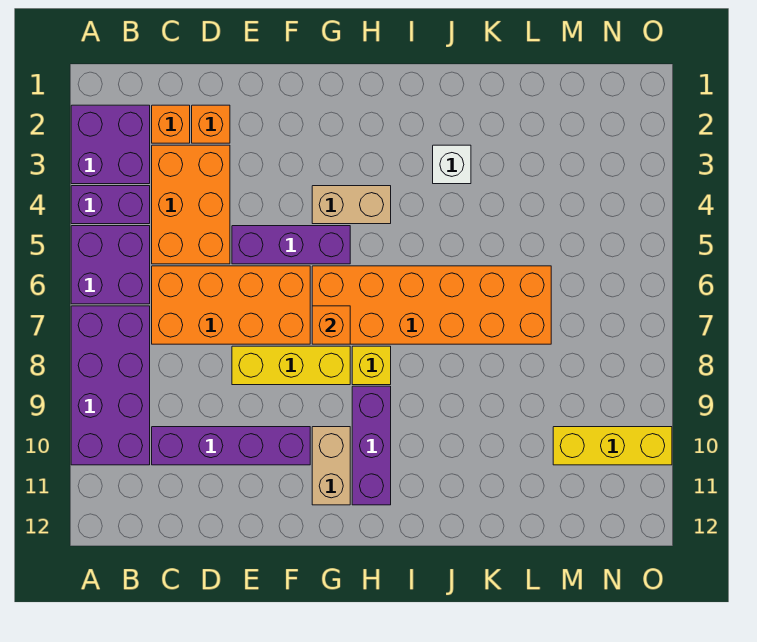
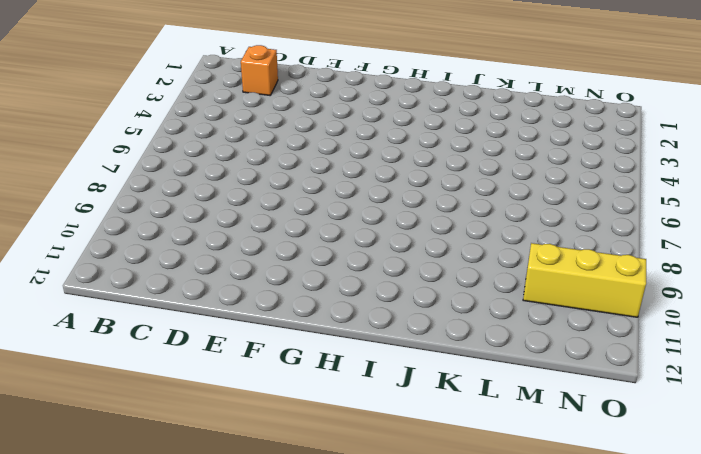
none -> purple brick A2:B3 level 1
none -> purple brick A4:B4 level 1
none -> purple brick A5:B6 level 1

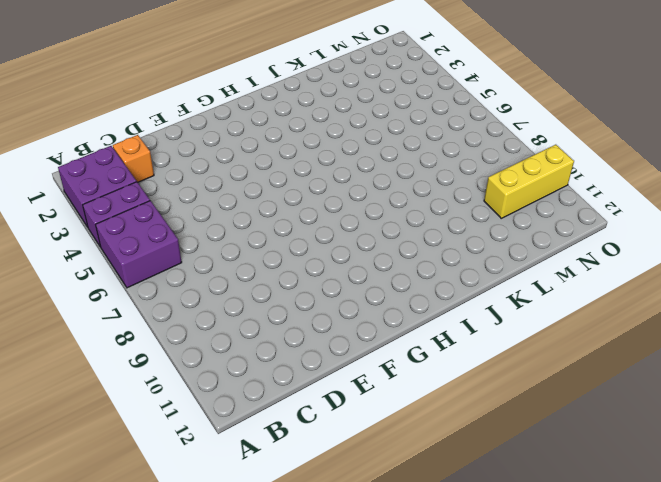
none -> purple brick A7:B10 level 1
none -> orange brick C3:D5 level 1
none -> orange brick C6:F7 level 1

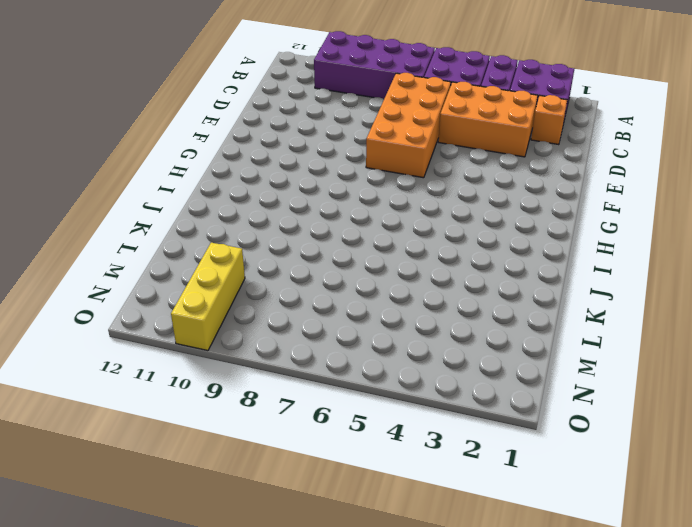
none -> purple brick C10:F10 level 1
none -> orange brick D2 level 1
none -> purple brick E5:G5 level 1

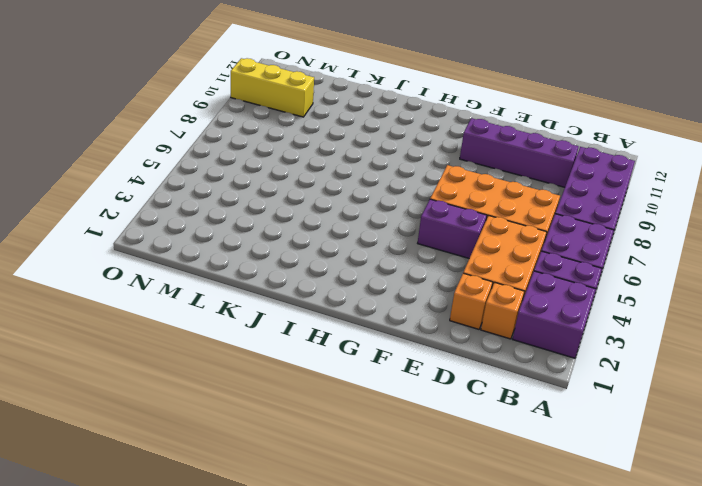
purple brick E5:F5 level 1 -> purple brick E5:G5 level 1
none -> yellow brick E8:G8 level 1
none -> tan brick G4:H4 level 1
none -> orange brick G6:L7 level 1

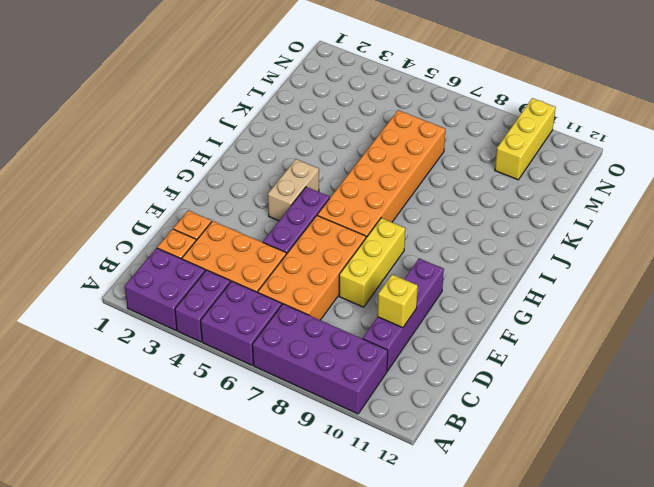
yellow brick D10 level 2 -> yellow brick H8 level 1
none -> tan brick G10:G11 level 1
none -> purple brick H9:H11 level 1
none -> white brick J3 level 1

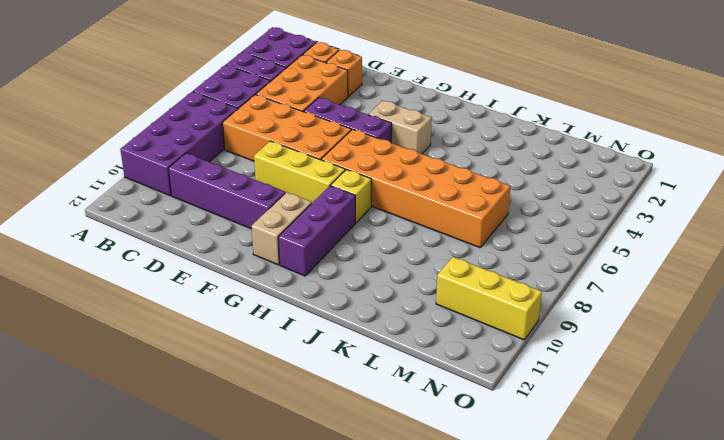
none -> white brick J3 level 1
none -> orange brick G7 level 2

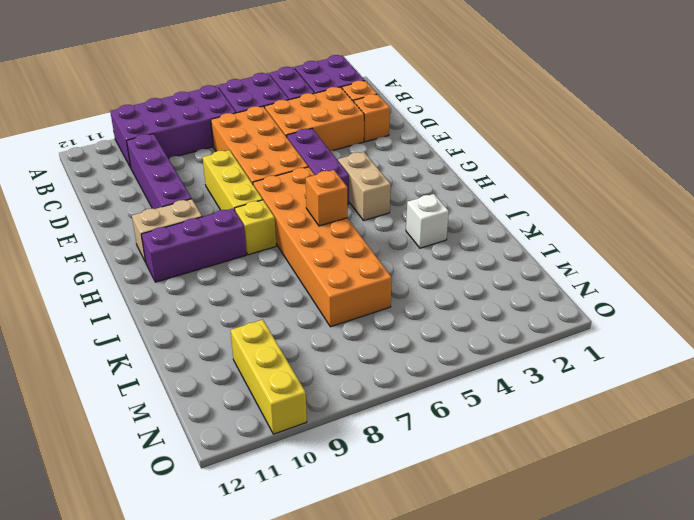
orange brick I6 level 2 -> orange brick G7 level 2

